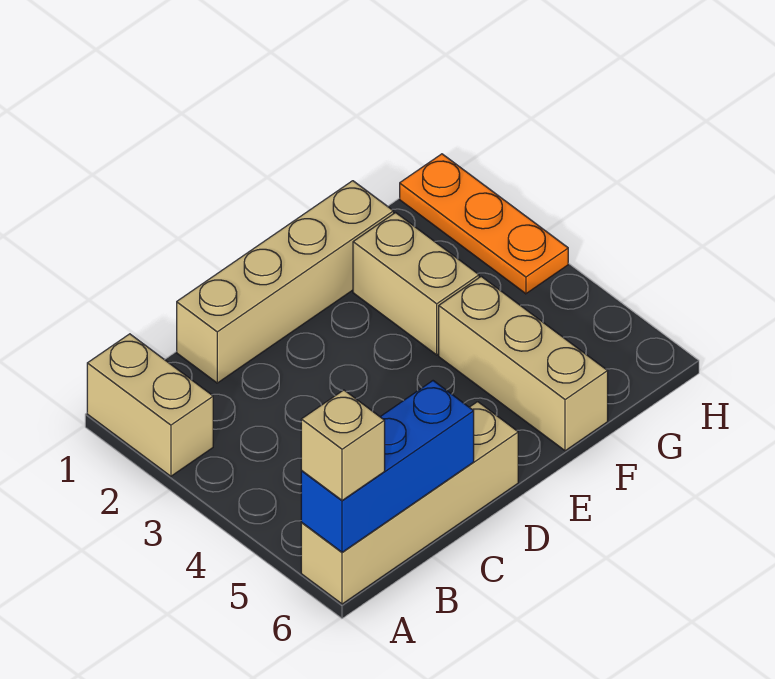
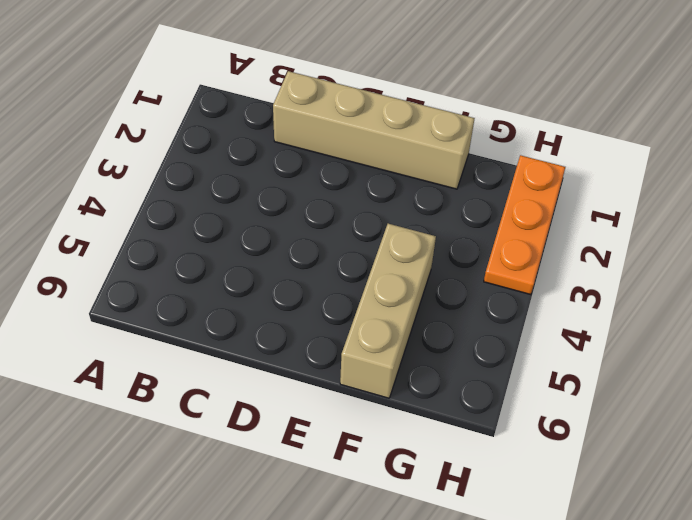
none -> tan brick A1:A2 level 1
none -> tan brick A6:D6 level 1

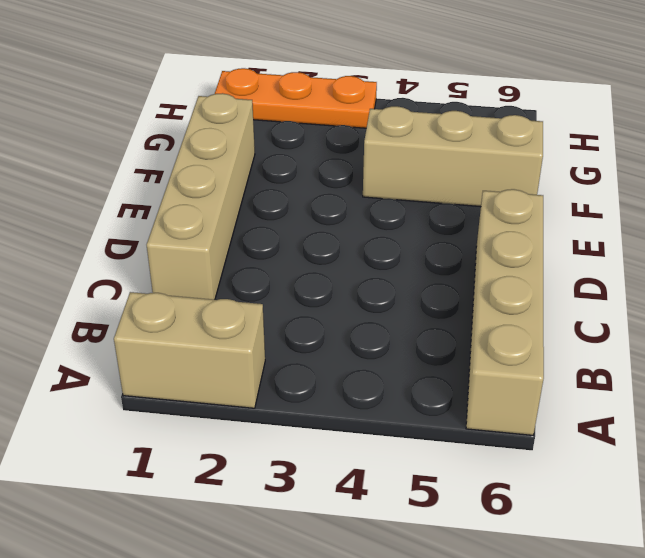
none -> tan brick F2:F3 level 1
none -> blue brick A6:C6 level 2

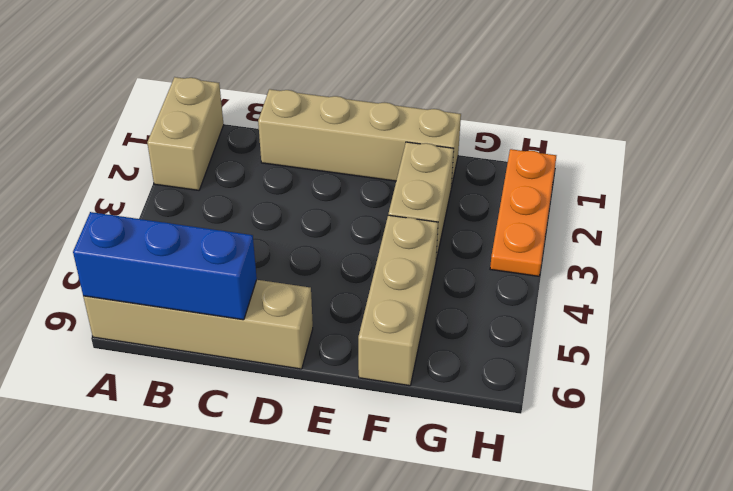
none -> tan brick A6 level 3

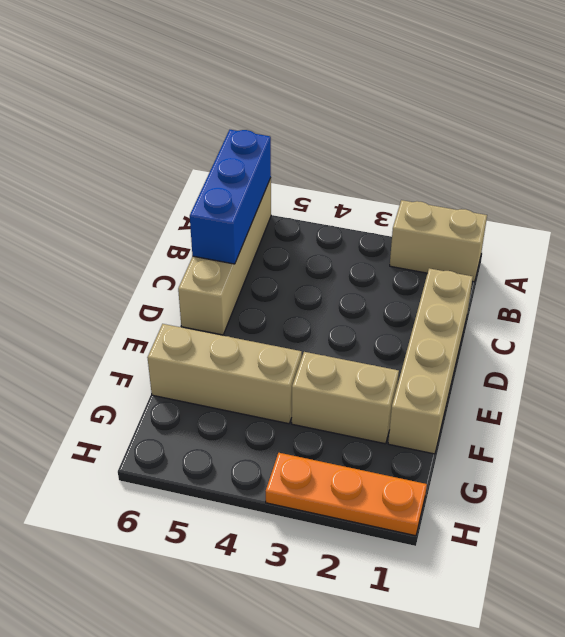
none -> tan brick A6 level 3

